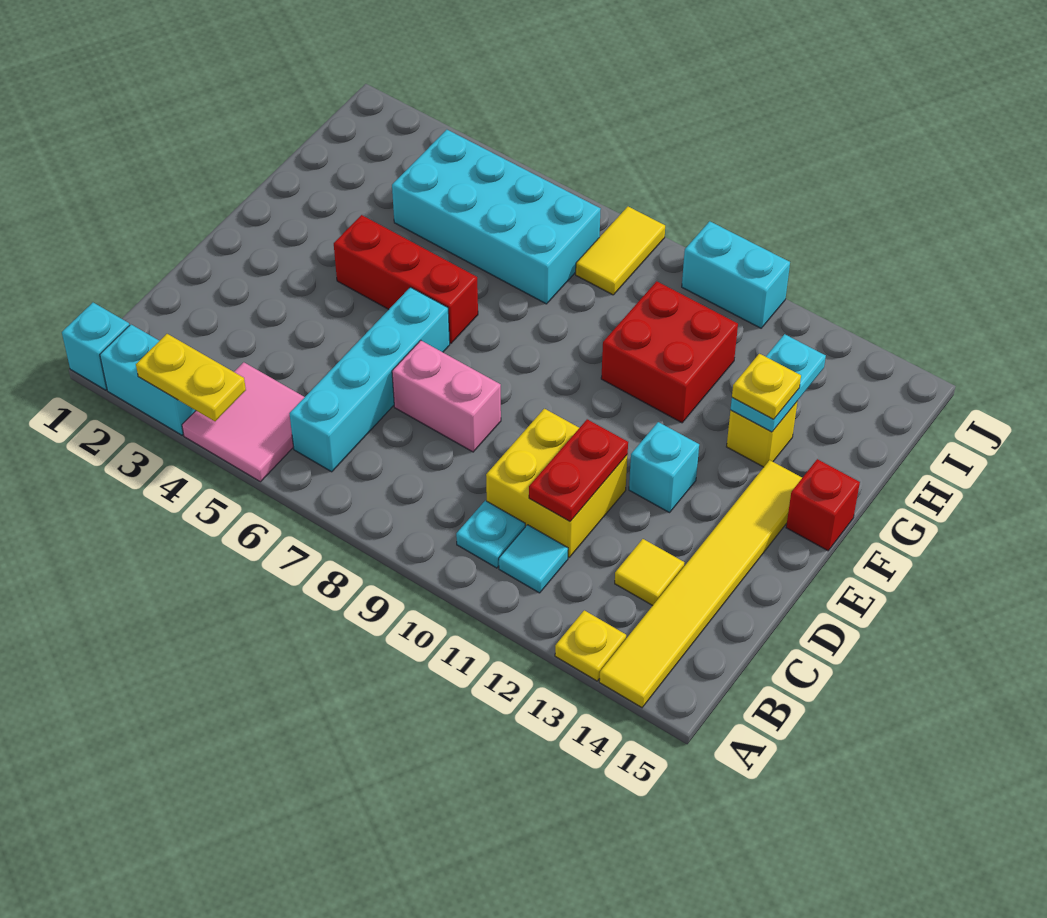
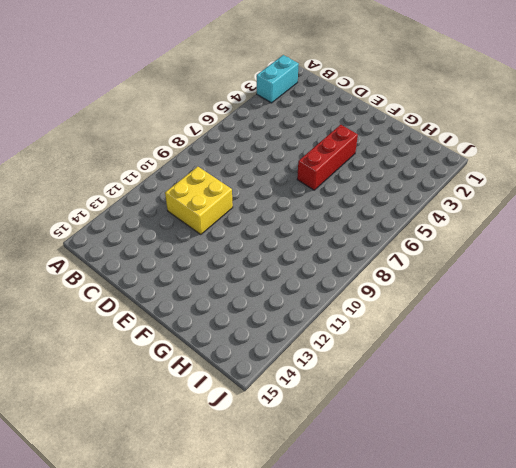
none -> cyan brick A1 level 1
none -> pink tile A4:B5 level 1
none -> yellow plate A13 level 1

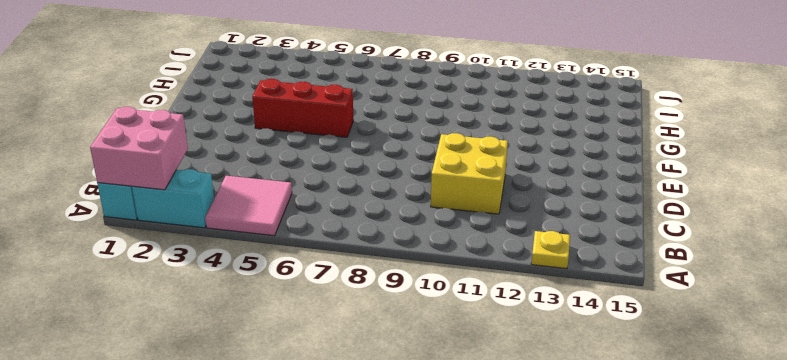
pink brick A1:B2 level 2 -> none
none -> yellow tile A14:F14 level 1
none -> cyan brick B6:E6 level 1
none -> cyan plate B10 level 1

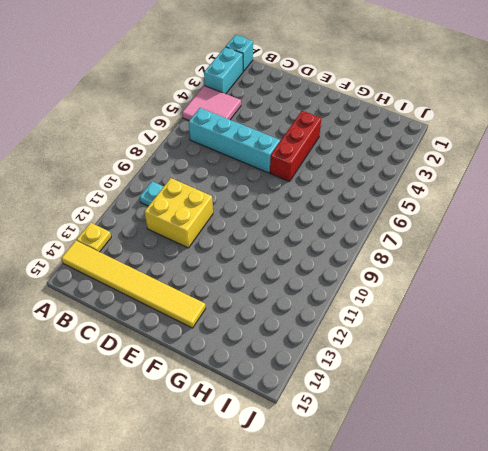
none -> cyan tile B11 level 1
none -> yellow tile C13 level 1
none -> pink brick D7:D8 level 1

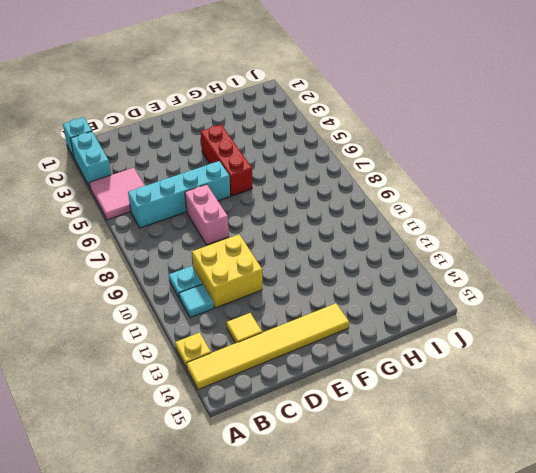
none -> cyan brick E12 level 1
none -> red brick F15 level 1
none -> red brick G10:H11 level 1

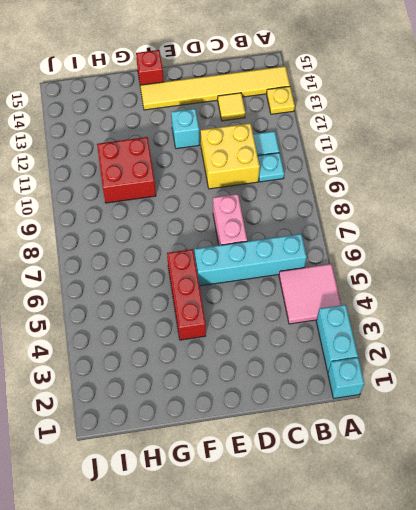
none -> yellow brick G13 level 1
none -> cyan brick H4:I7 level 1
none -> yellow tile I8:J8 level 1

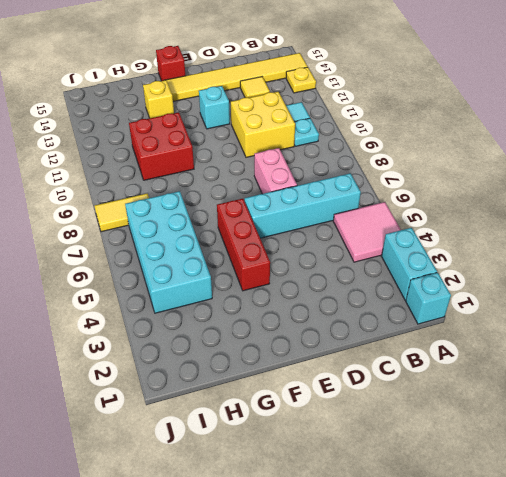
none -> cyan brick J10:J11 level 1
none -> yellow plate A3:A4 level 2
none -> red plate C11:D11 level 2

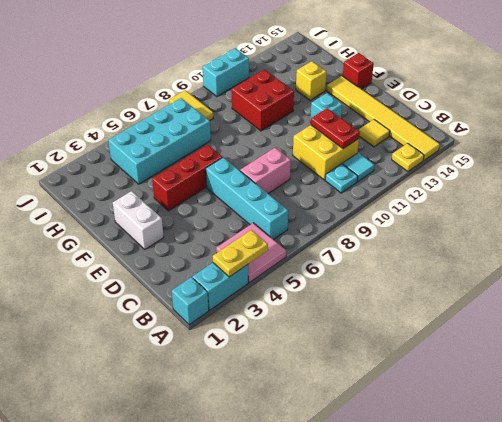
white brick E2:F2 level 1 -> none
none -> cyan plate G13:H13 level 2
none -> yellow plate G13 level 3

